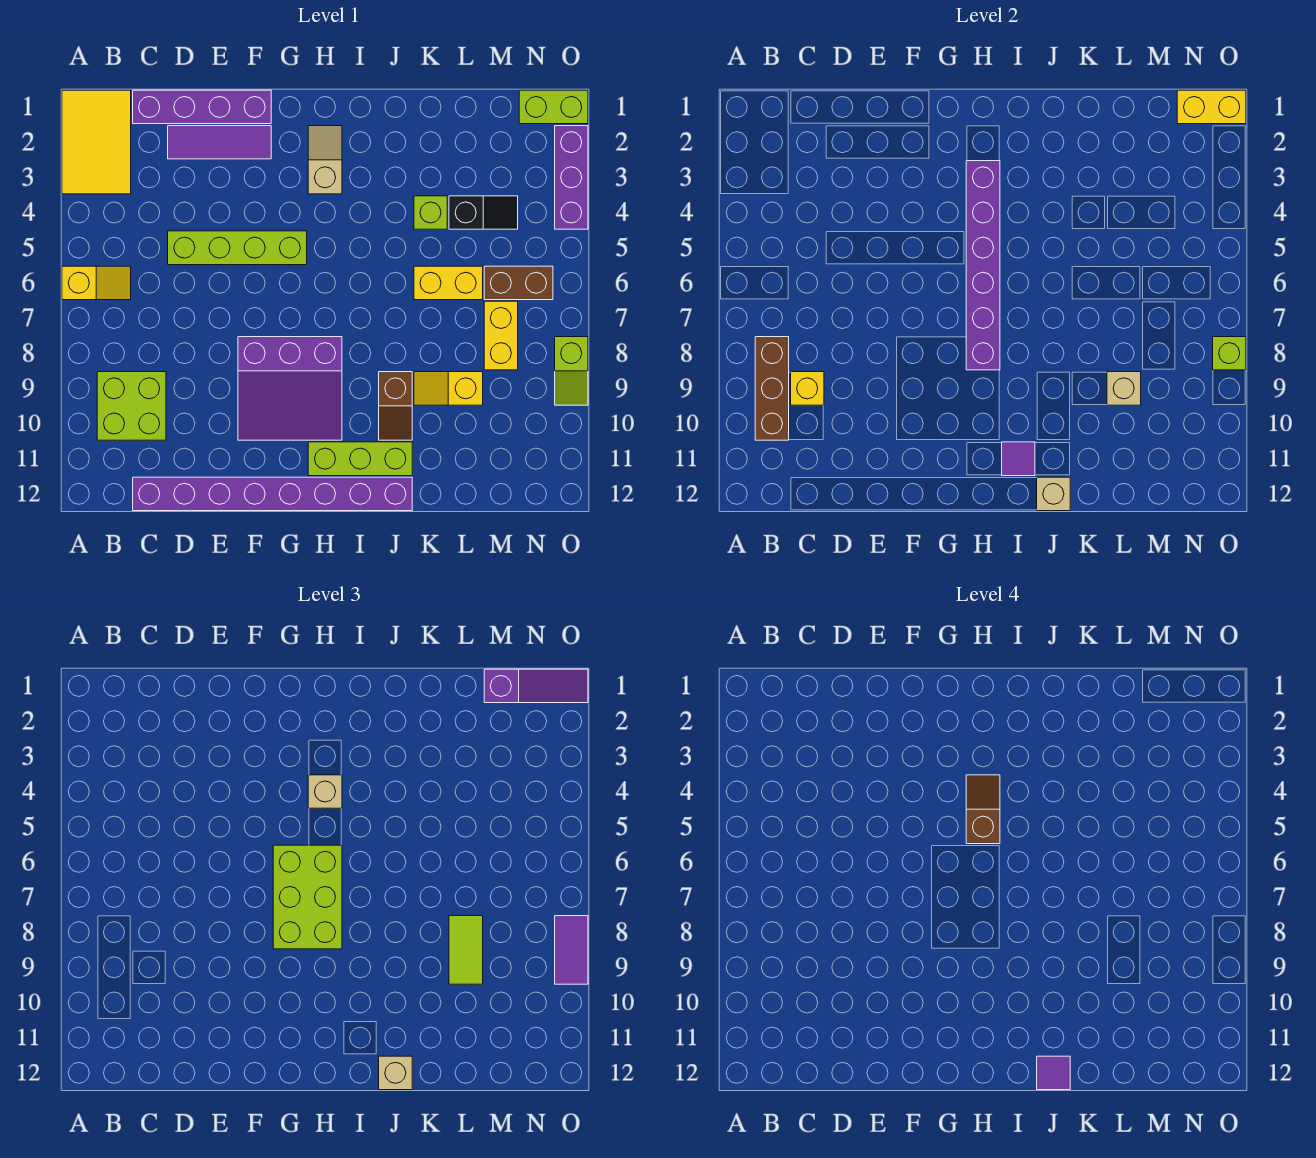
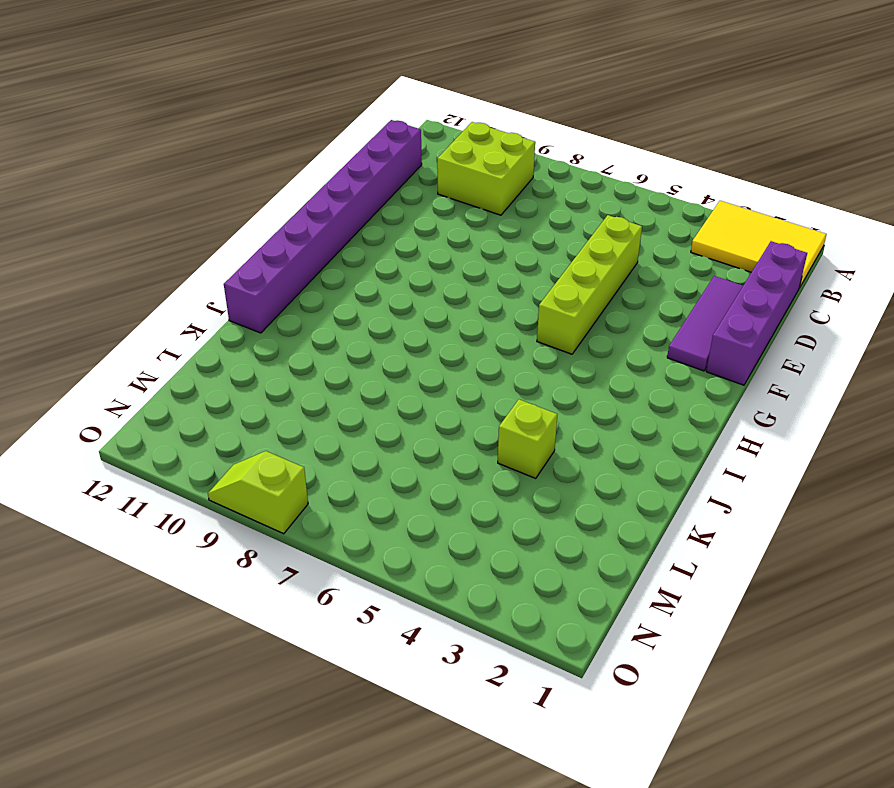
none -> yellow slope A6:B6 level 1 top A
none -> purple slope F8:H10 level 1 top 8
none -> tan slope H2:H3 level 1 top 3
none -> lime brick H11:J11 level 1

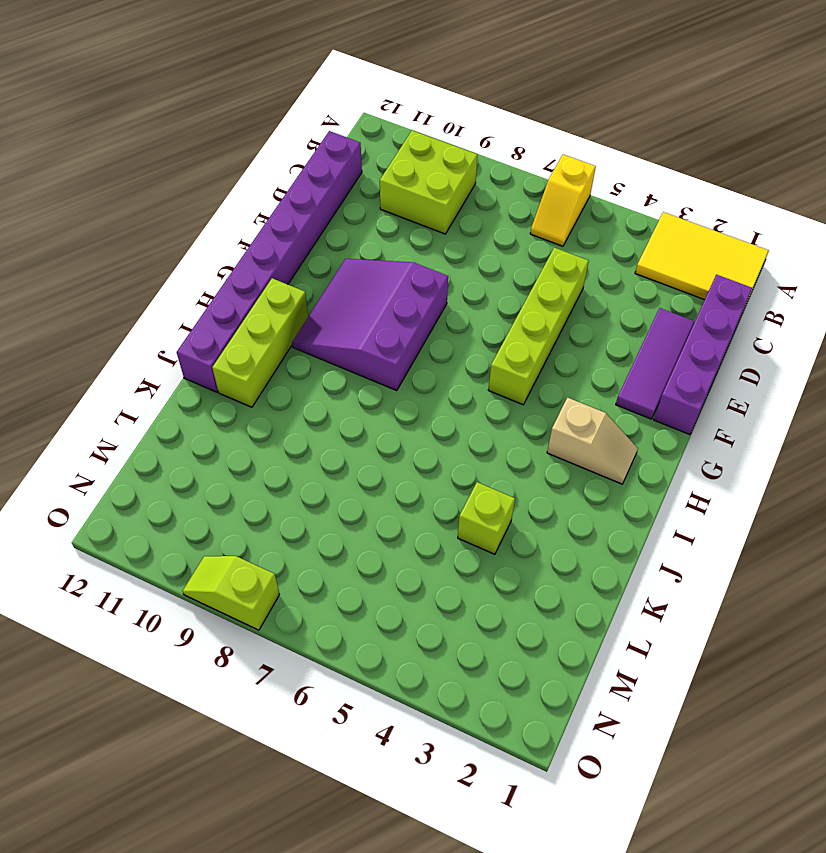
none -> brown slope J9:J10 level 1 top 9
none -> yellow brick K6:L6 level 1
none -> yellow slope K9:L9 level 1 top L
none -> black slope L4:M4 level 1 top L

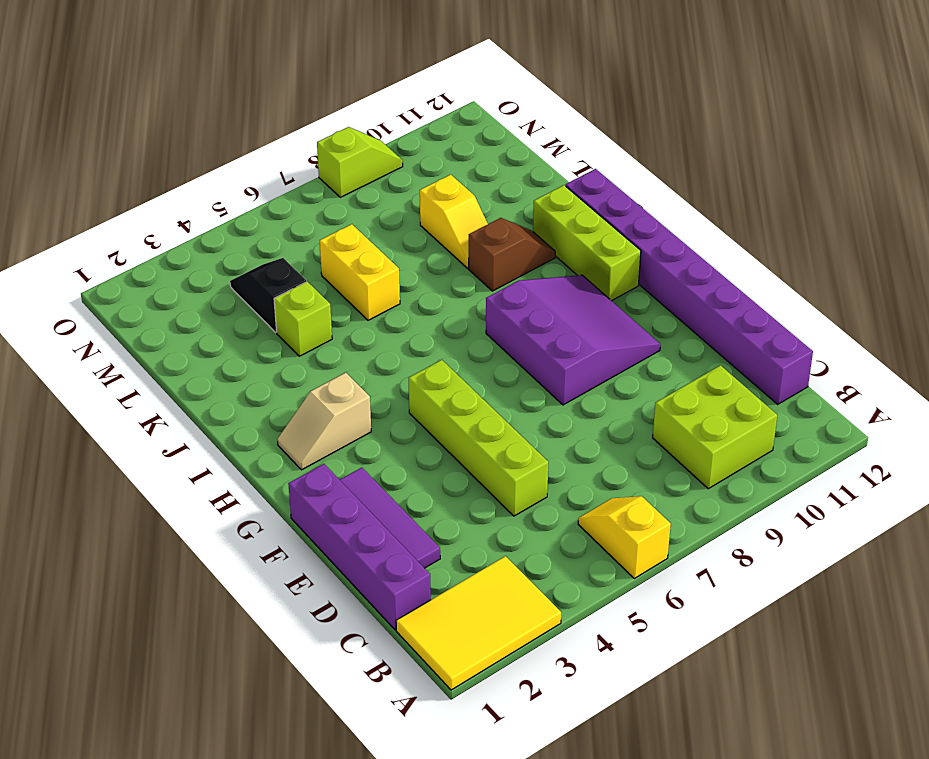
none -> brown brick M6:N6 level 1
none -> yellow brick M7:M8 level 1
none -> lime brick N1:O1 level 1
none -> purple brick O2:O4 level 1

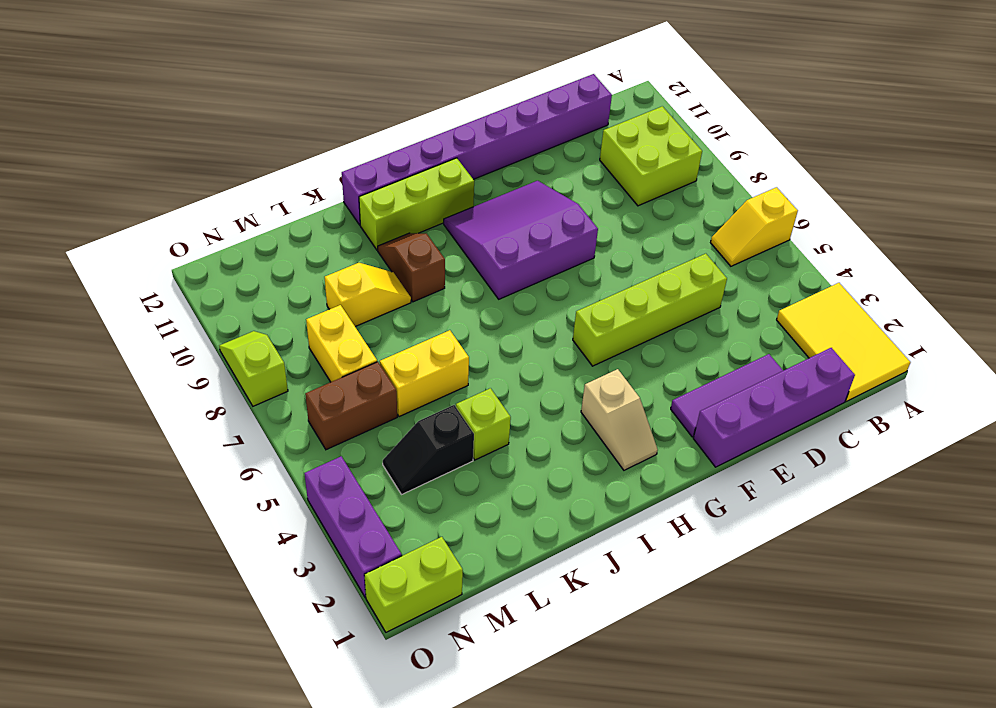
none -> brown brick B8:B10 level 2
none -> yellow brick C9 level 2
none -> purple brick H3:H8 level 2
none -> purple tile I11 level 2

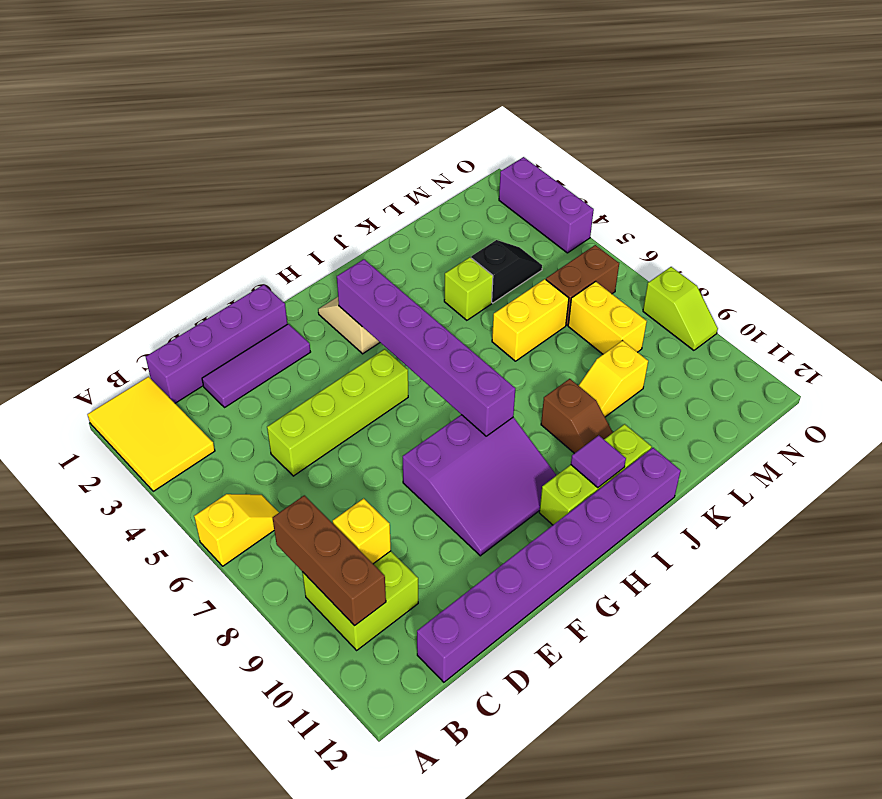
none -> lime brick N1:O1 level 1
none -> tan brick J12 level 2
none -> tan brick L9 level 2
none -> yellow brick N1:O1 level 2

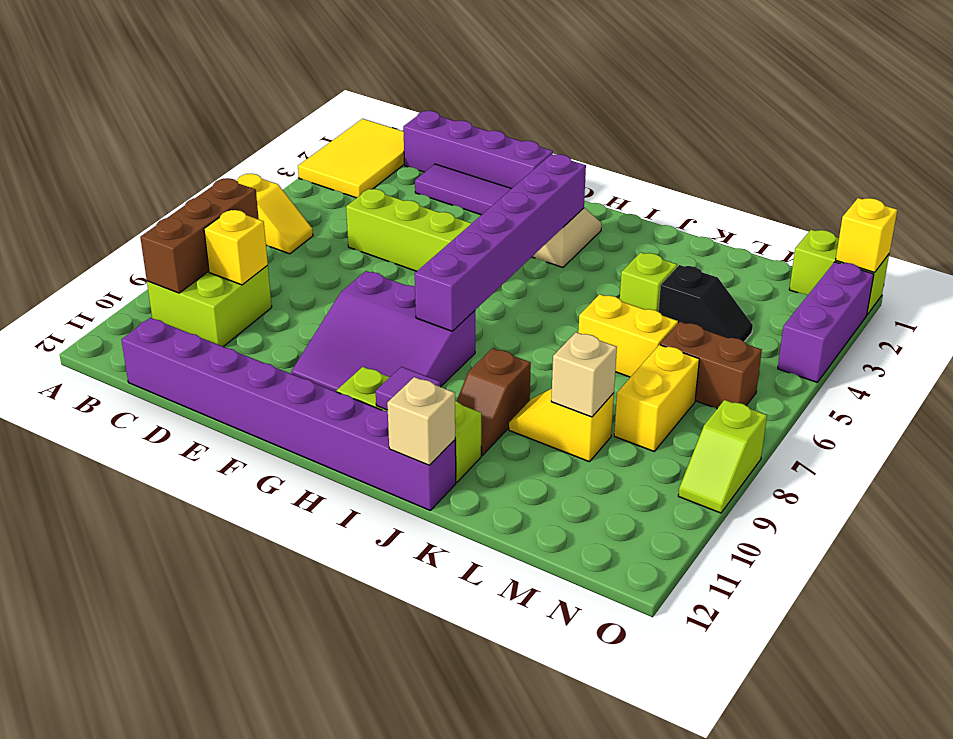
yellow brick O1 level 2 -> yellow brick N1:O1 level 2
none -> lime brick O8 level 2
none -> lime brick G6:H8 level 3
none -> tan brick H4 level 3
none -> tan brick J12 level 3

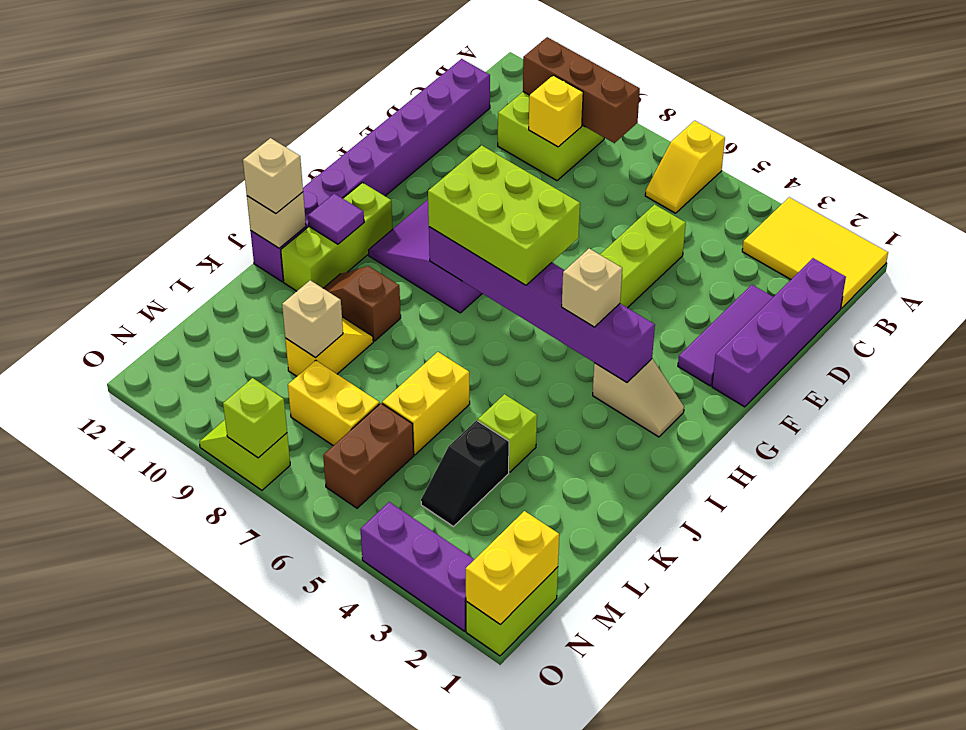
none -> lime tile L8:L9 level 3
none -> purple slope M1:O1 level 3 top M
none -> purple tile O8:O9 level 3
none -> brown slope H4:H5 level 4 top 5

